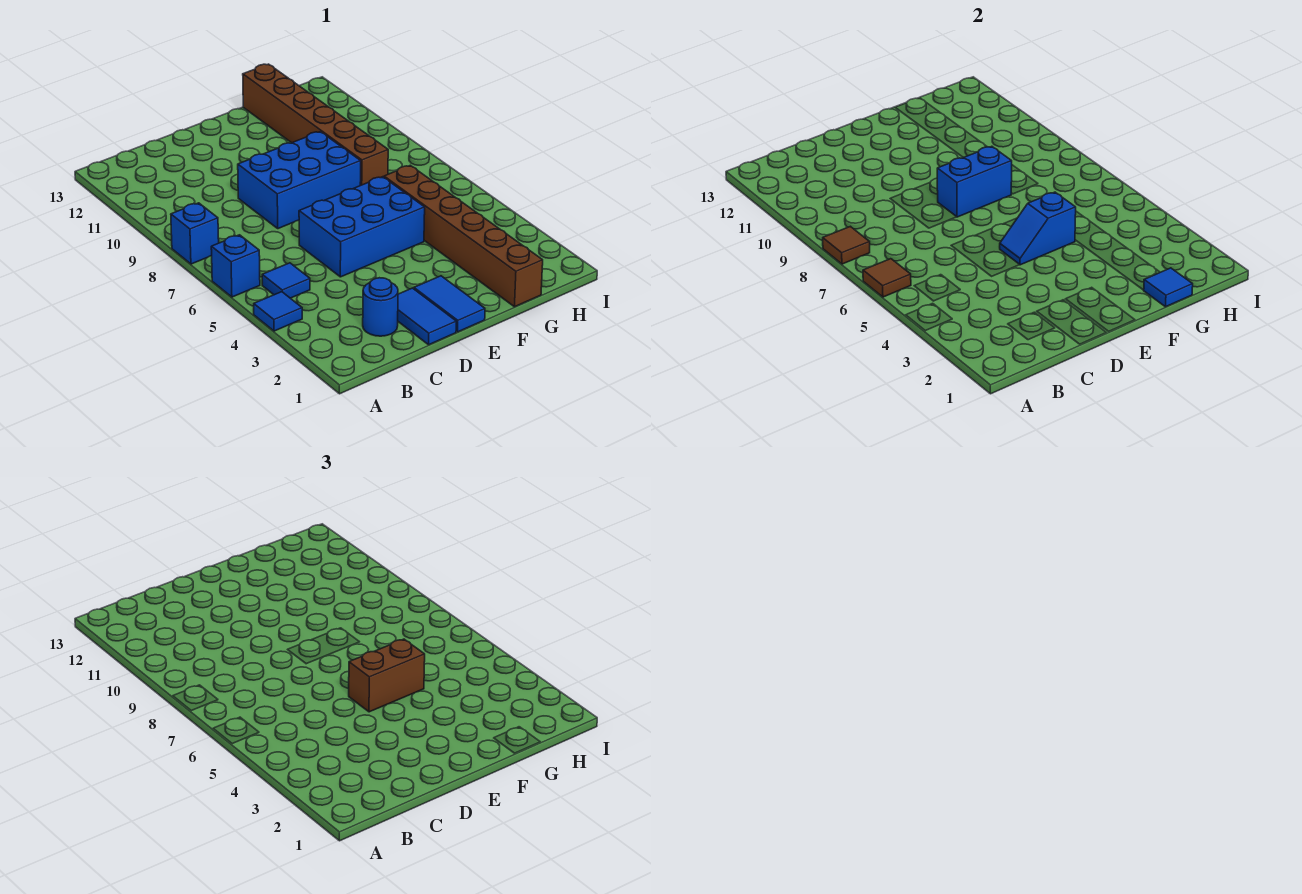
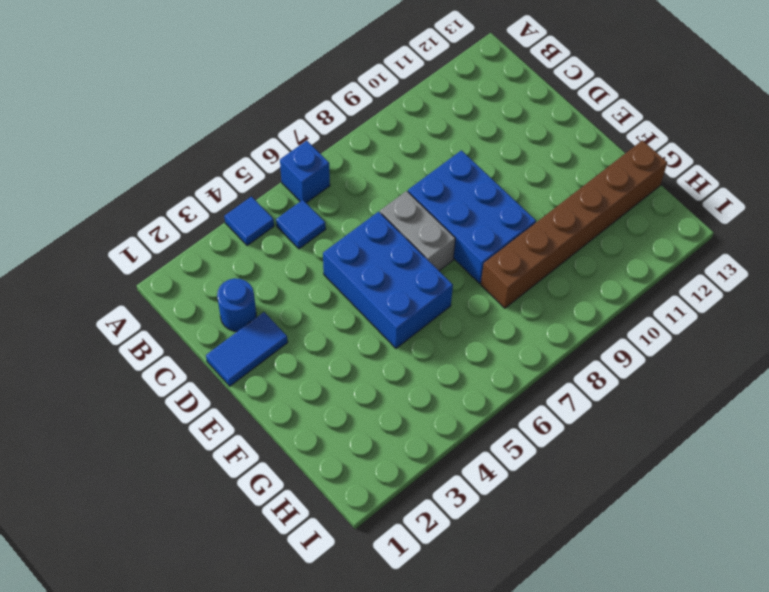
grey brick D7:E7 level 1 -> none
none -> blue brick A8 level 1
none -> blue tile E1:E2 level 1
none -> brown brick G1:G6 level 1

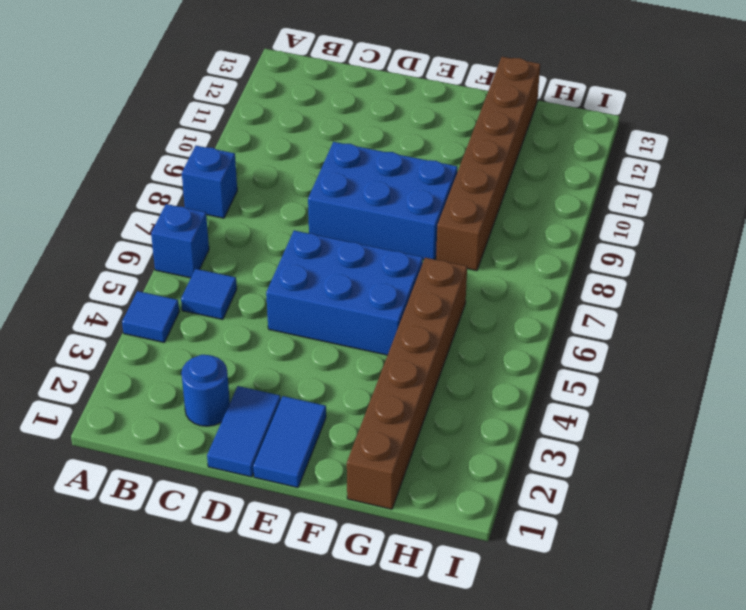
none -> brown tile A6 level 2
none -> brown tile A8 level 2
none -> blue slope E5:F5 level 2 top F

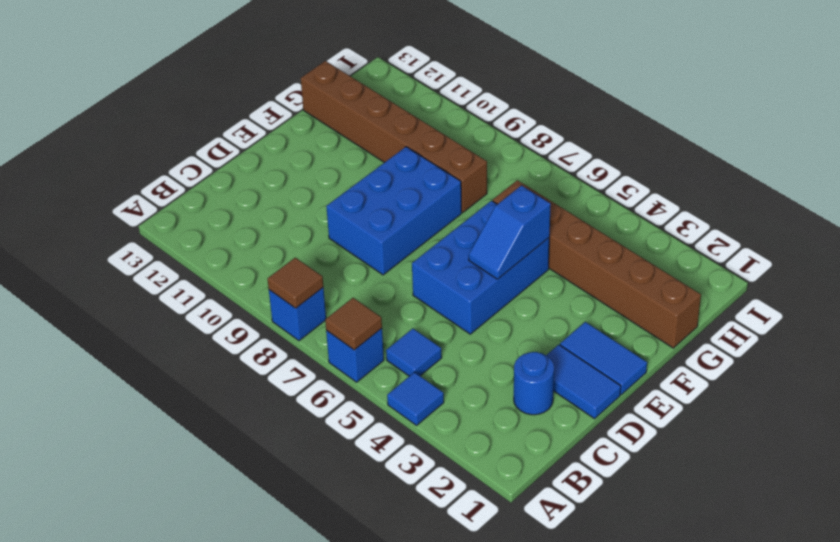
none -> blue brick E8:F8 level 2
none -> blue tile G1 level 2
none -> brown brick E5:F5 level 3

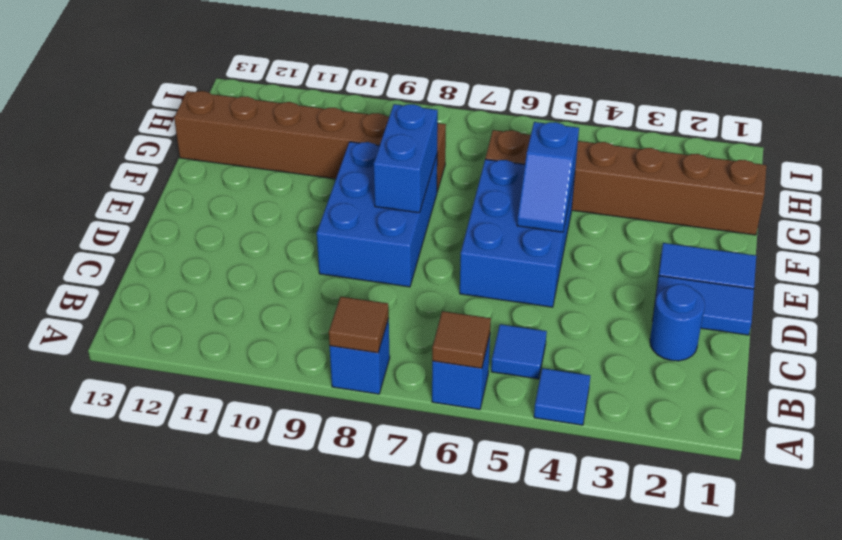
none -> blue tile G1 level 2
none -> brown brick E5:F5 level 3

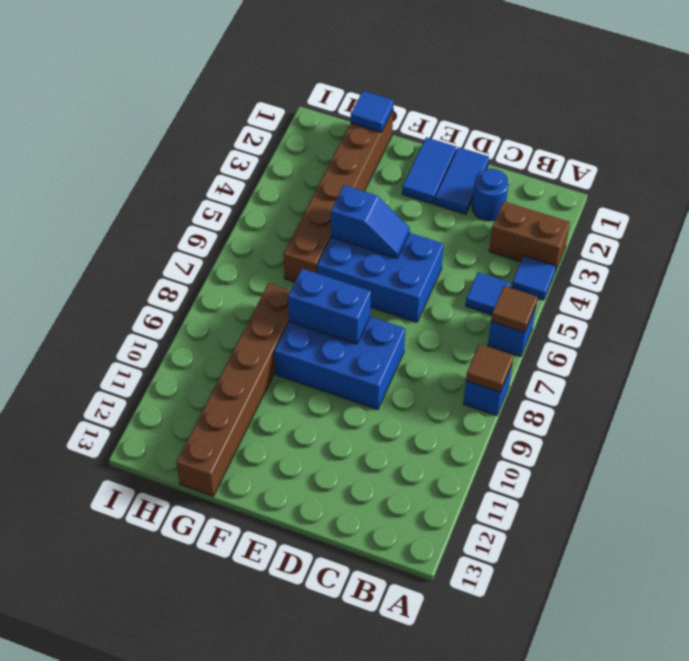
brown brick A3:B3 level 1 -> brown brick E5:F5 level 3

